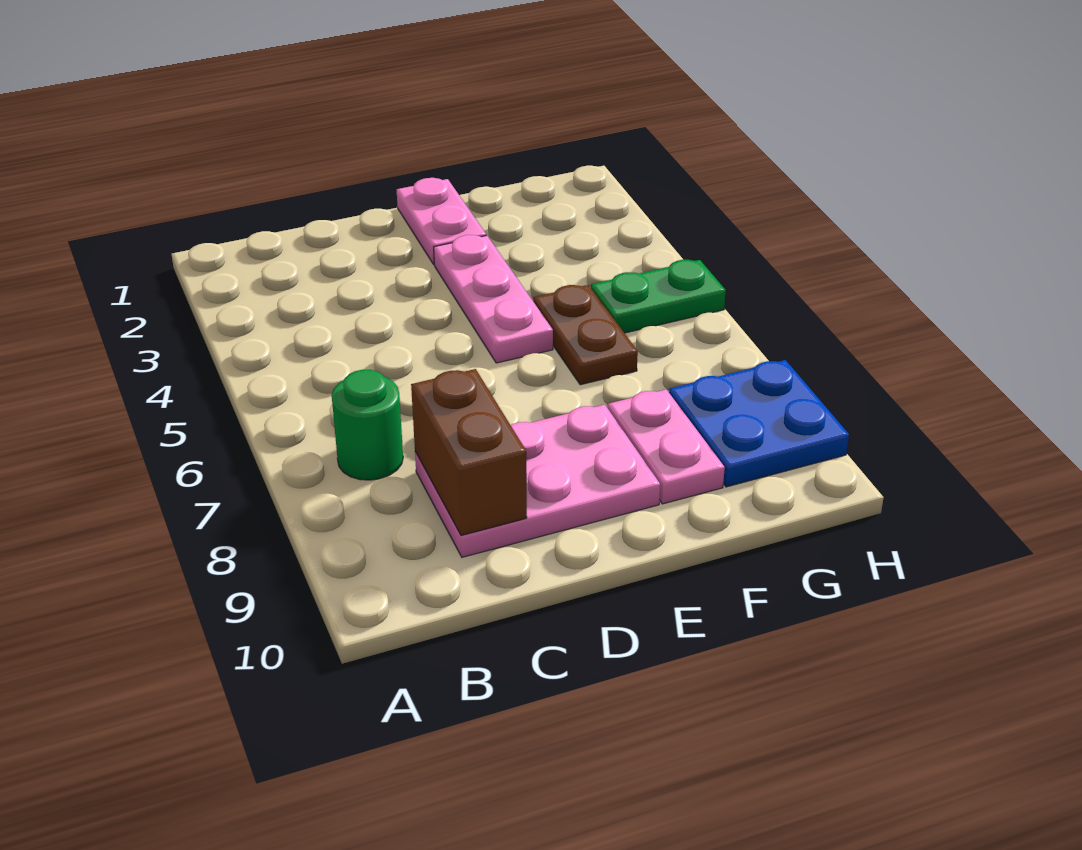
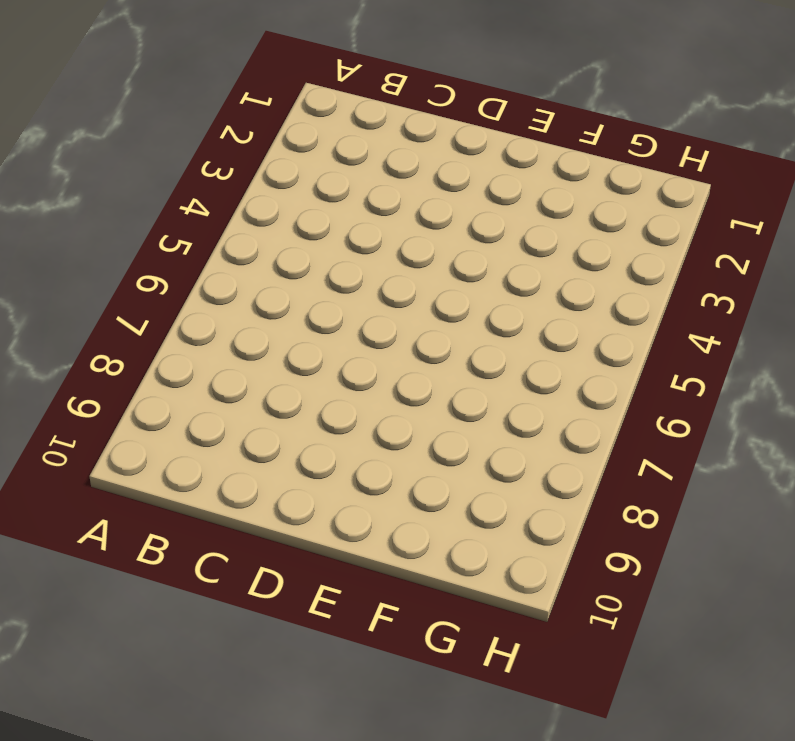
none -> green round brick B7 level 1
none -> pink plate C8:E9 level 1

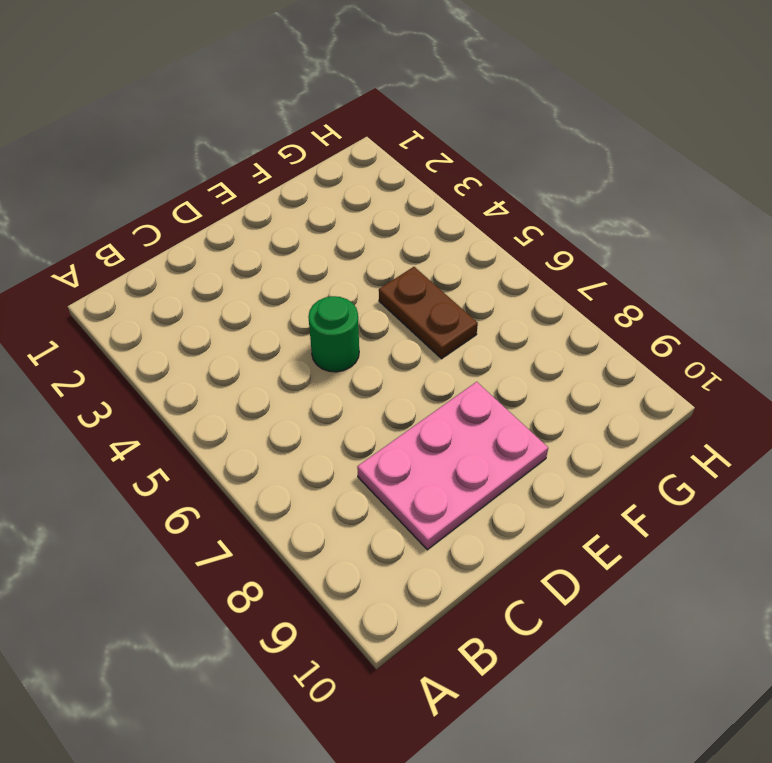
green round brick D5 level 1 -> green round brick B7 level 1
none -> pink plate E1:E2 level 1
none -> pink plate E3:E5 level 1

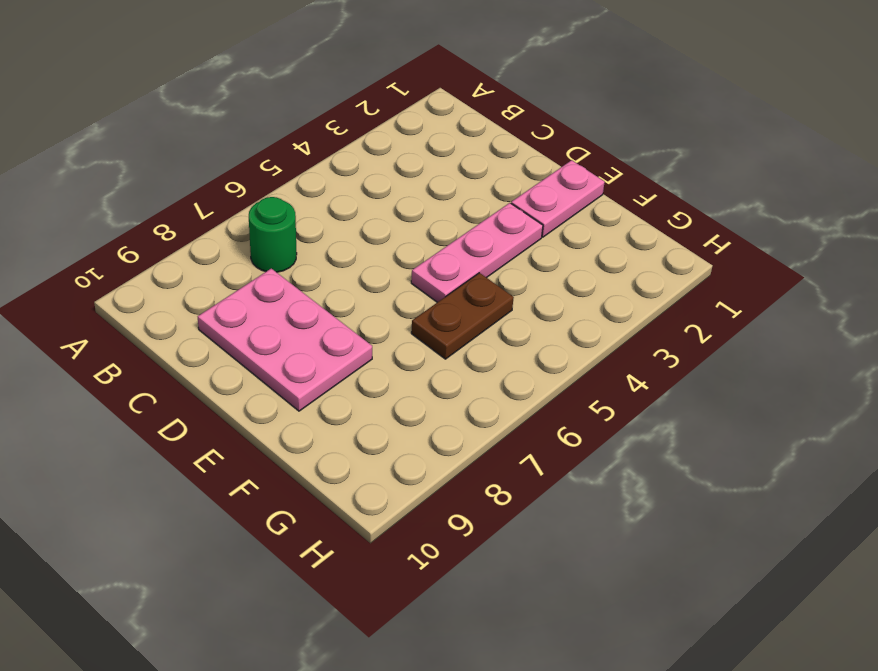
none -> pink plate F8:F9 level 1
none -> green plate G5:H5 level 1

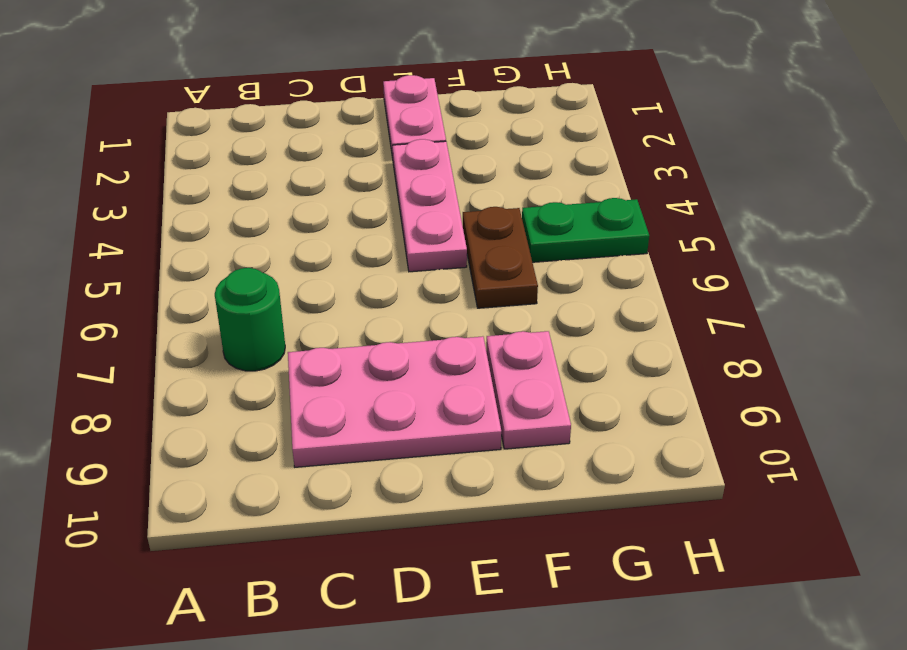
none -> blue plate G8:H9 level 1
none -> brown brick C8:C9 level 2

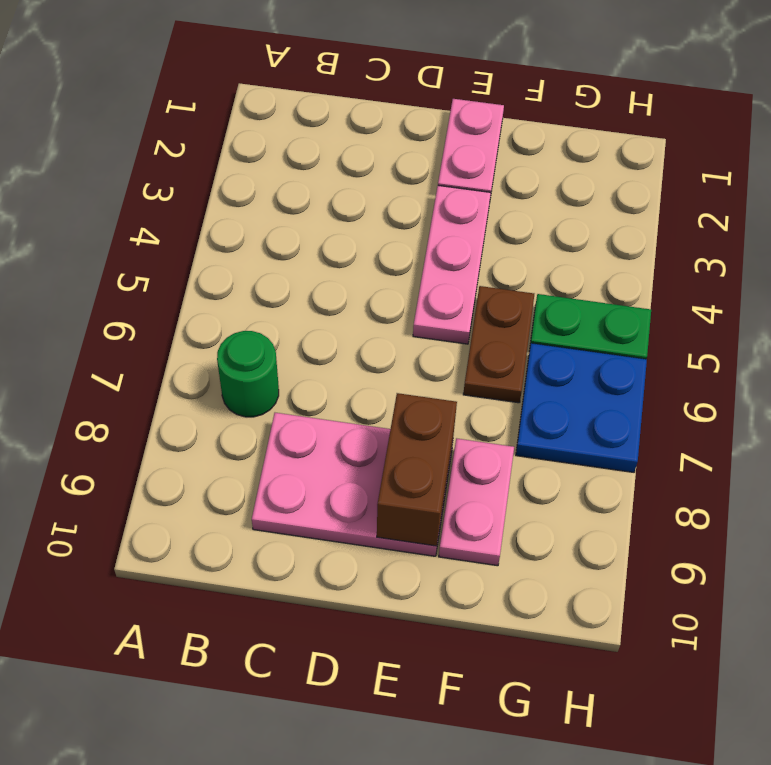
brown brick E8:E9 level 2 -> brown brick C8:C9 level 2
blue plate G6:H7 level 1 -> blue plate G8:H9 level 1

